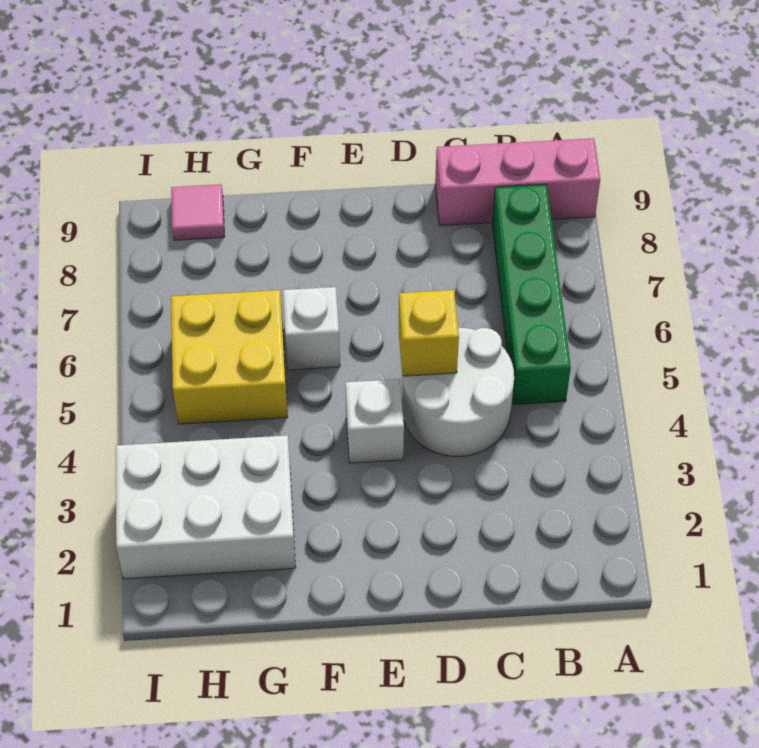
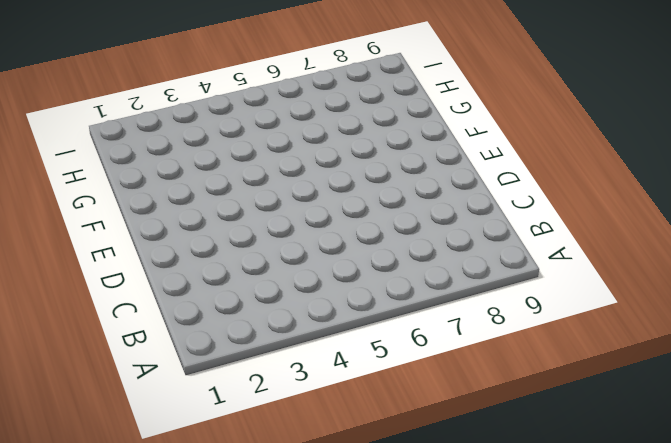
none -> pink brick A9:C9 level 1
none -> green brick B5:B8 level 1

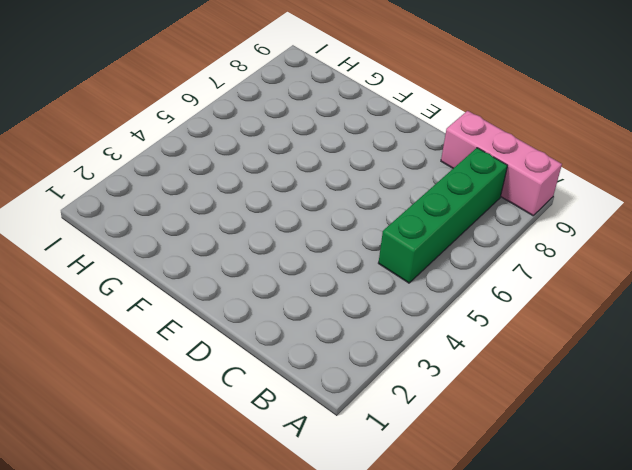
none -> white round brick C4:D5 level 1
none -> white brick E4 level 1

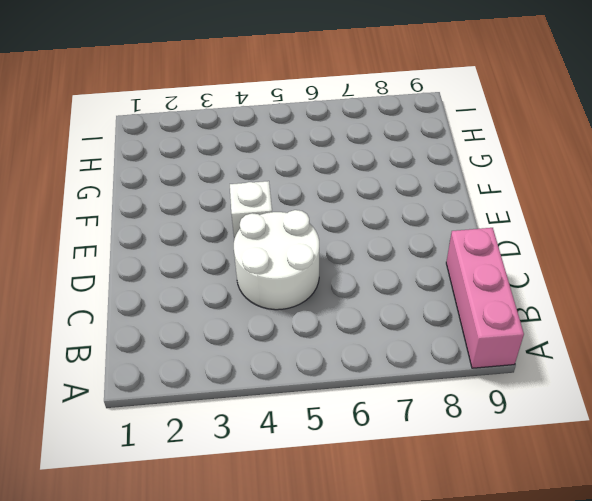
none -> green brick B5:B8 level 1
none -> white brick F6 level 1

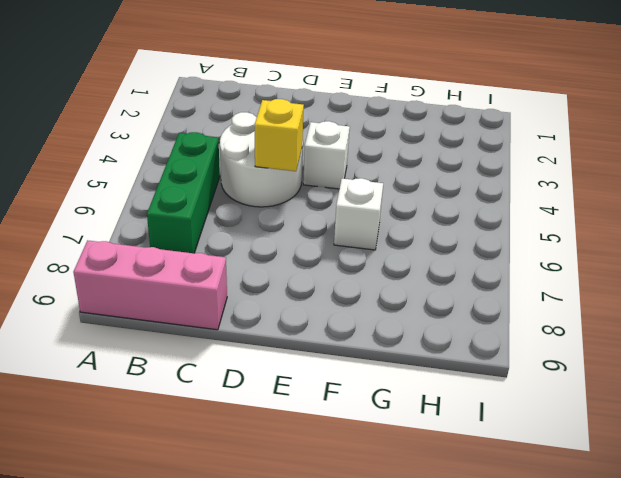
green brick B5:B7 level 1 -> green brick B5:B8 level 1
none -> white brick G2:I3 level 1
none -> yellow brick G5:H6 level 1

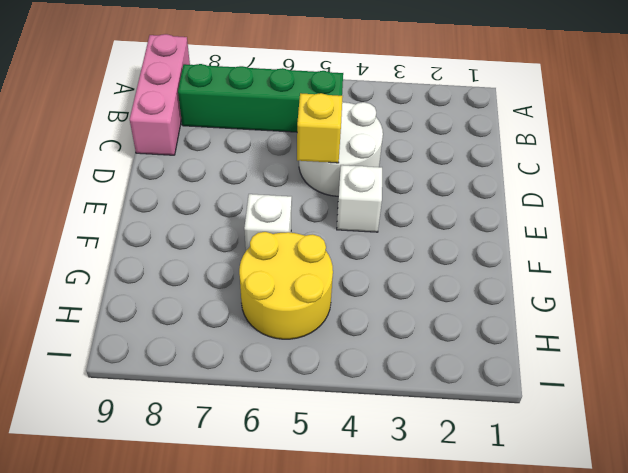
yellow round brick G5:H6 level 1 -> yellow brick G5:H6 level 1
none -> white brick G2:I3 level 1
none -> pink tile H9 level 1

